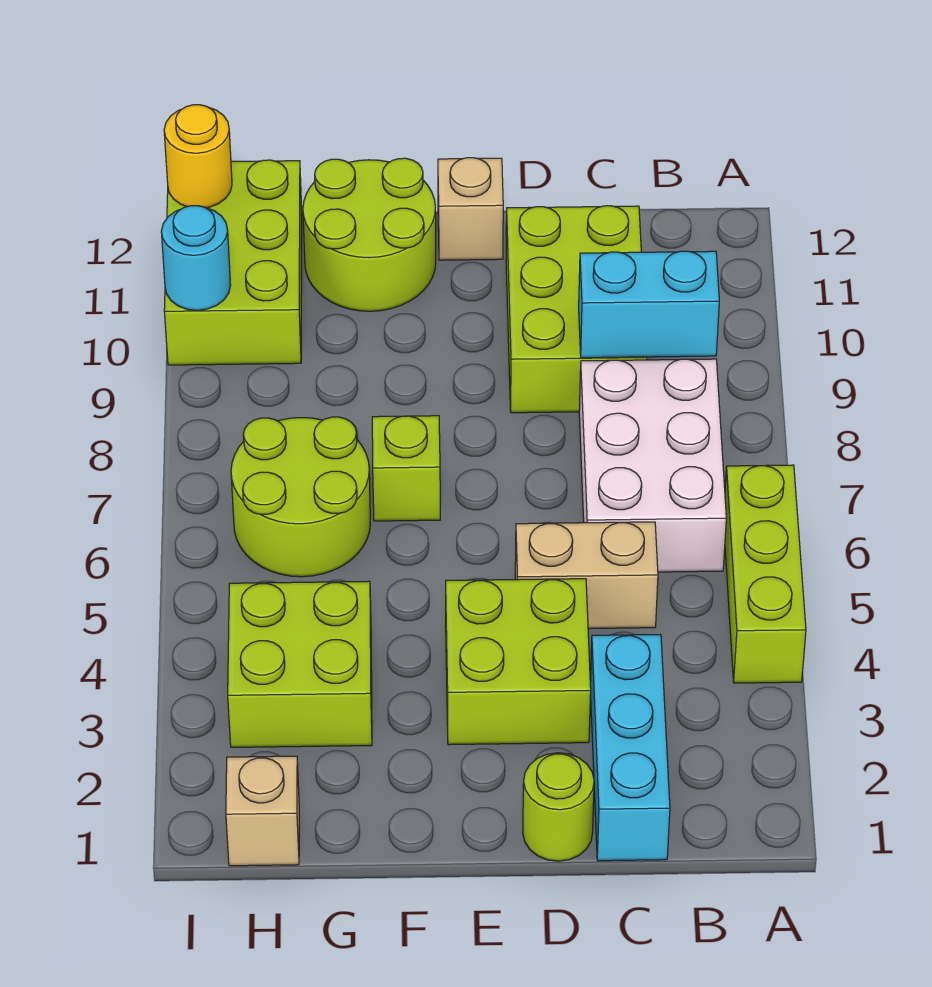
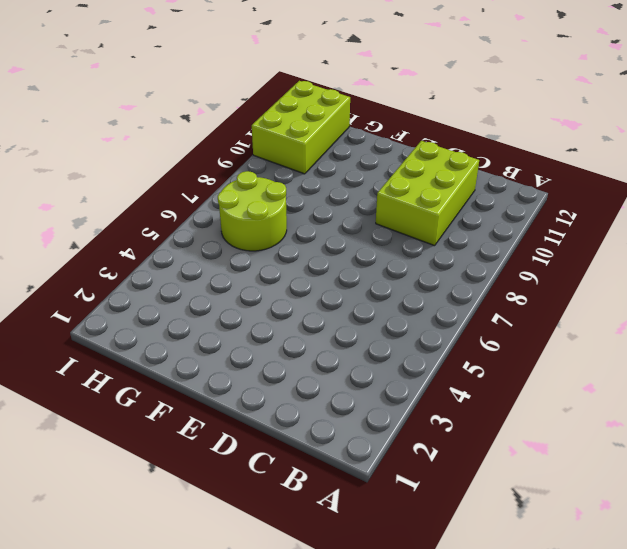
none -> lime brick A4:A6 level 1
none -> white brick B6:C8 level 1
none -> cyan brick C1:C3 level 1

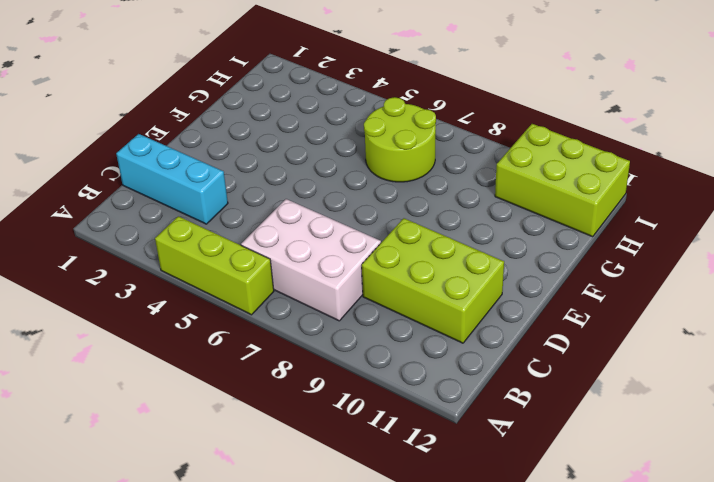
none -> tan brick C5:D5 level 1
none -> lime round brick D1 level 1
none -> lime brick D3:E4 level 1

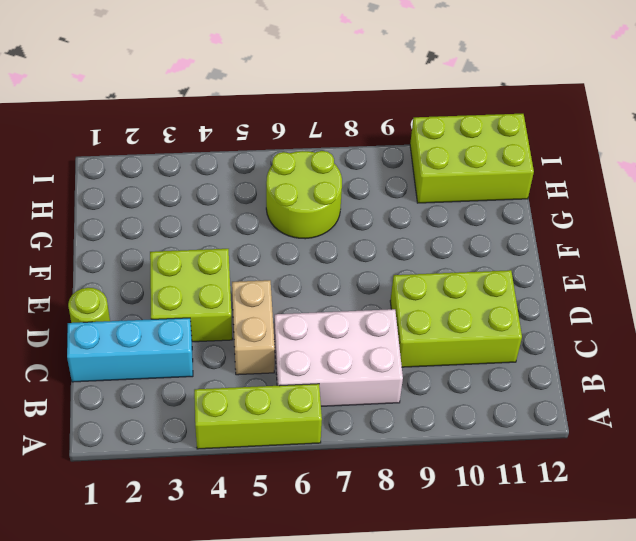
none -> tan brick E12 level 1
none -> lime brick F7 level 1
none -> lime round brick F11:G12 level 1

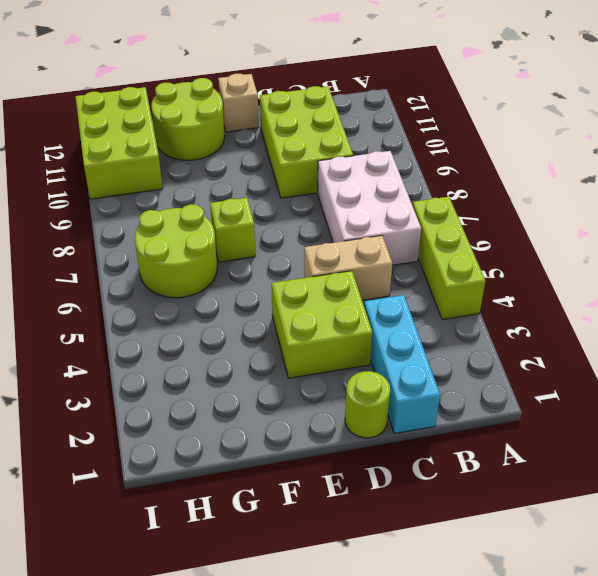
none -> lime brick G3:H4 level 1
none -> tan brick H1 level 1
none -> cyan brick B9:C9 level 2

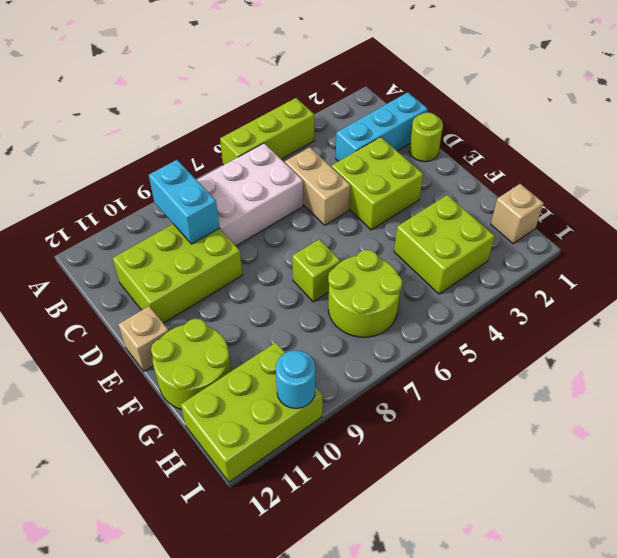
none -> yellow round brick I12 level 2

